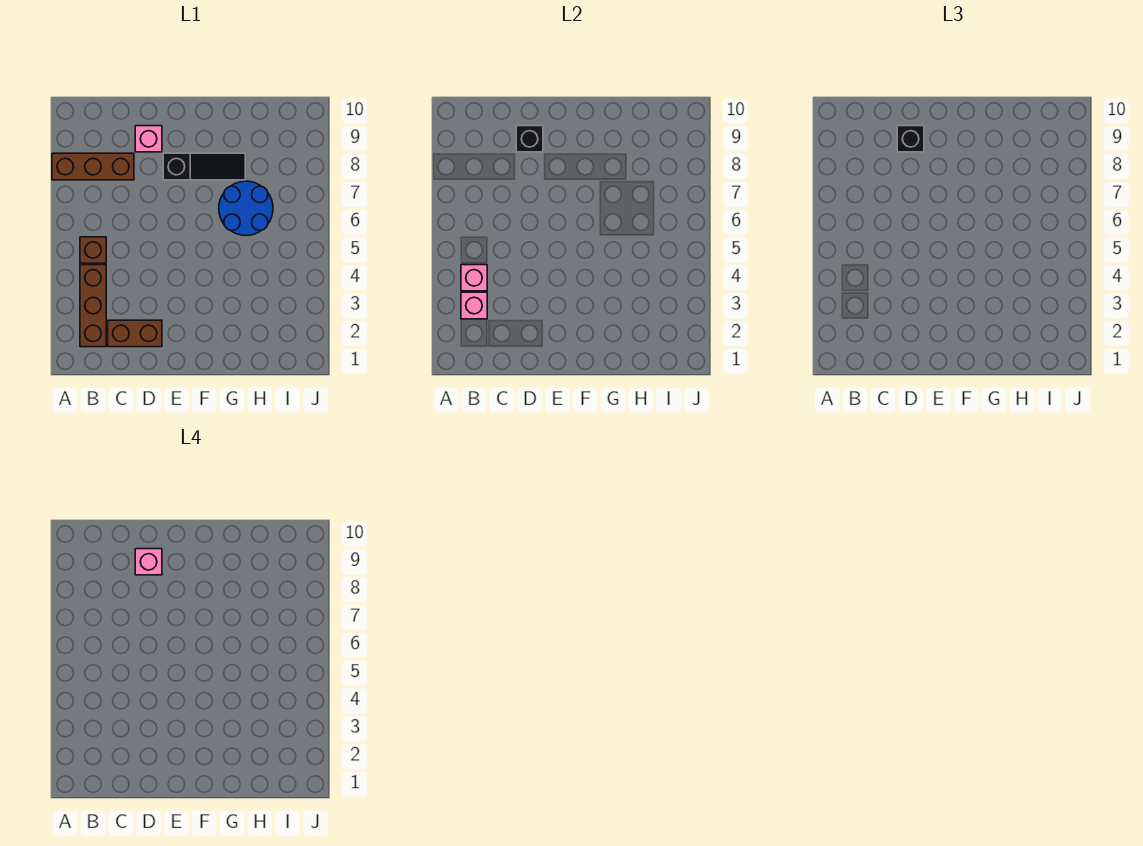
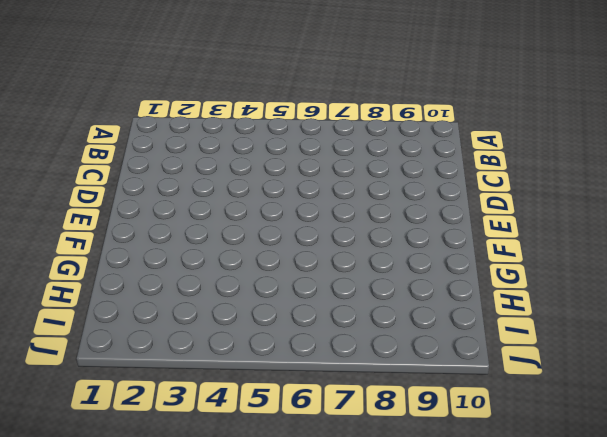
none -> brown brick A8:C8 level 1
none -> brown brick B2:B4 level 1
none -> brown brick B5 level 1

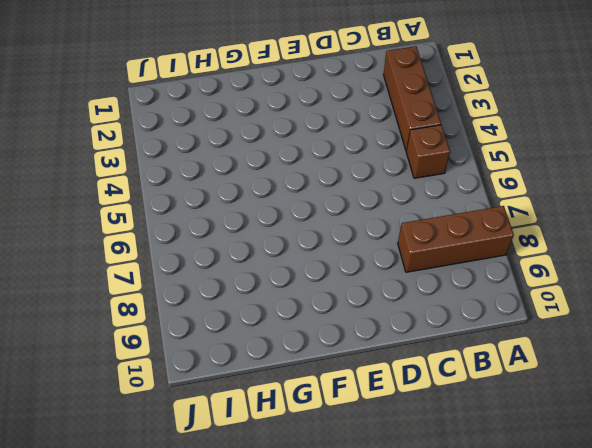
none -> brown brick C2:D2 level 1
none -> pink brick D9 level 1
none -> black slope E8:G8 level 1 top E

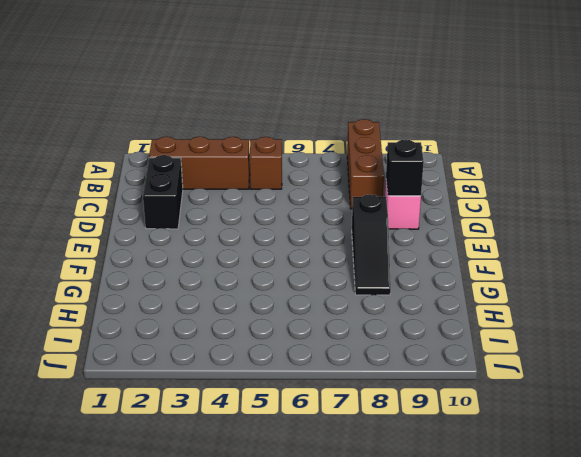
black brick C2:D2 level 1 -> brown brick C2:D2 level 1
none -> blue round brick G6:H7 level 1
none -> pink brick B3 level 2
none -> pink brick B4 level 2

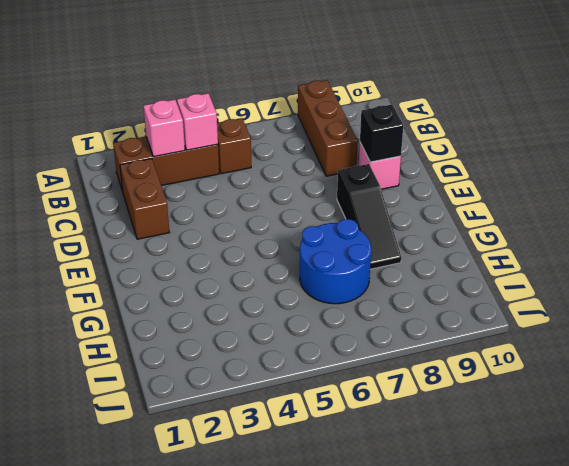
none -> black brick D9 level 3
none -> pink brick D9 level 4

